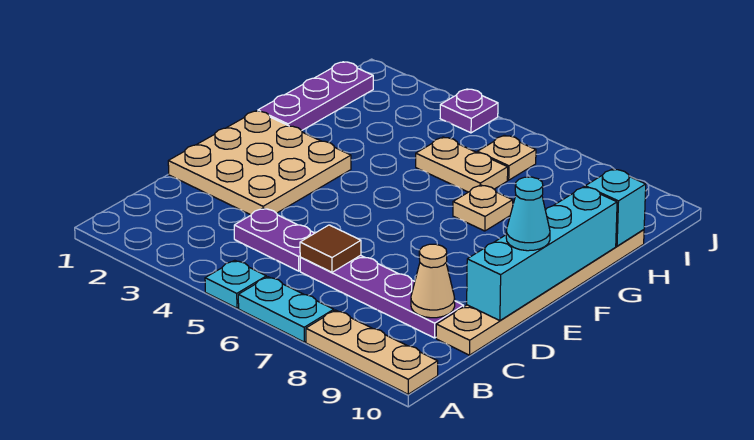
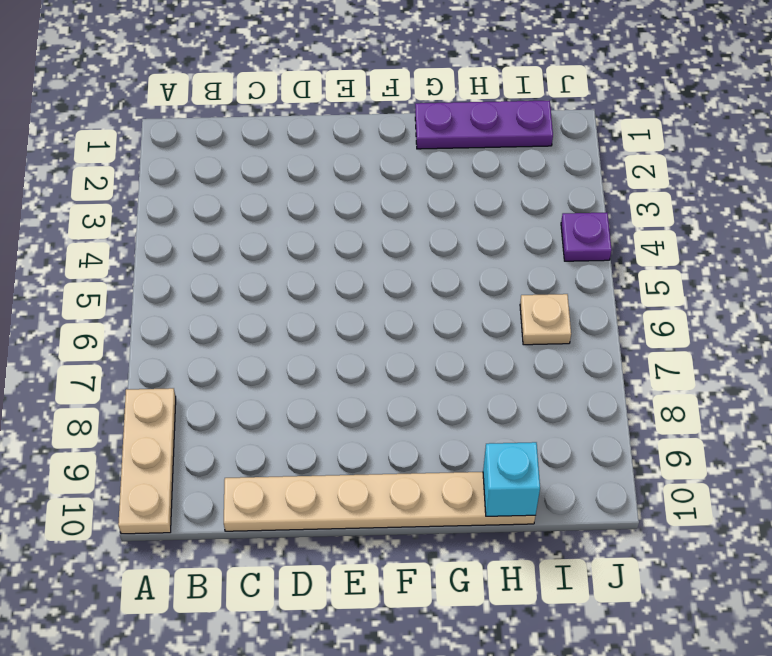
none -> cyan plate A5 level 1
none -> cyan plate A6:A7 level 1
none -> purple plate C4:C5 level 1

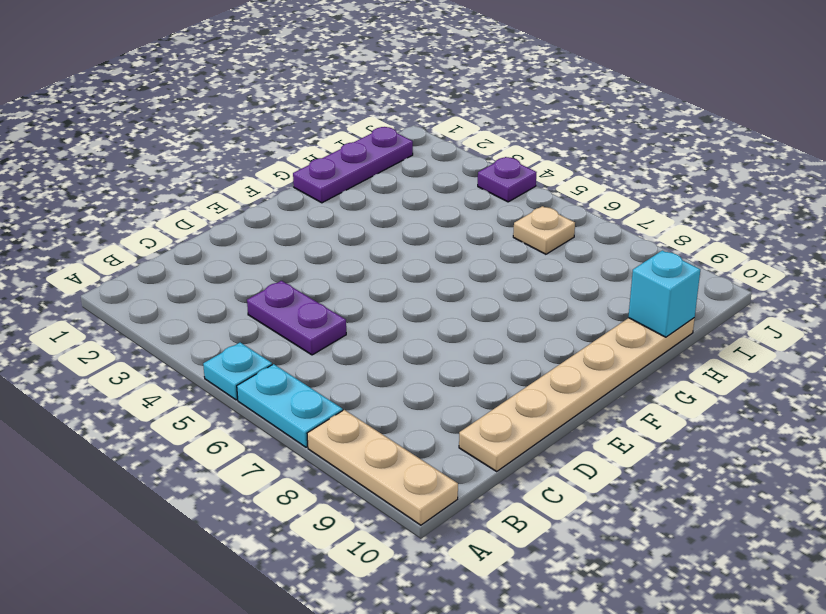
none -> purple plate C6:C9 level 1
none -> tan plate D1:F3 level 1
none -> tan plate G7 level 1

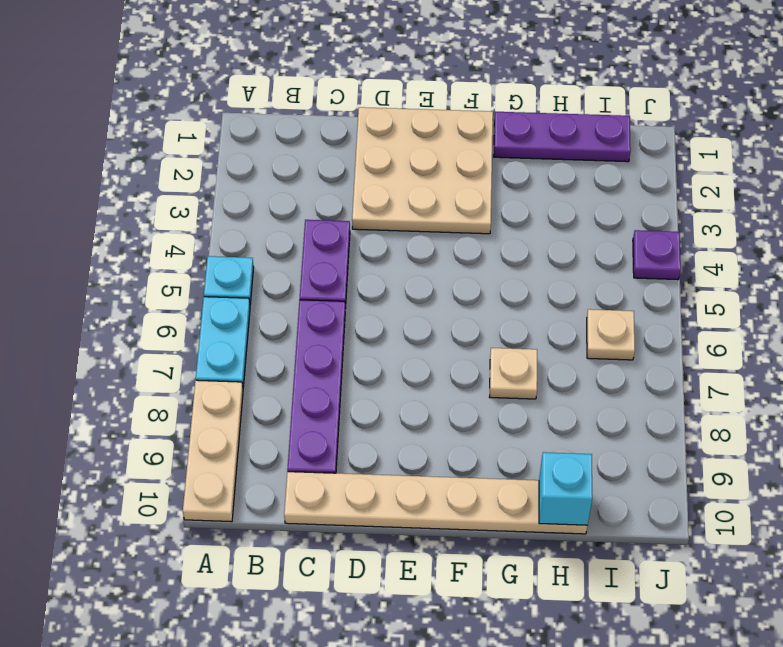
none -> tan plate H5:H6 level 1
none -> brown tile C6 level 2
none -> tan cone C9 level 2

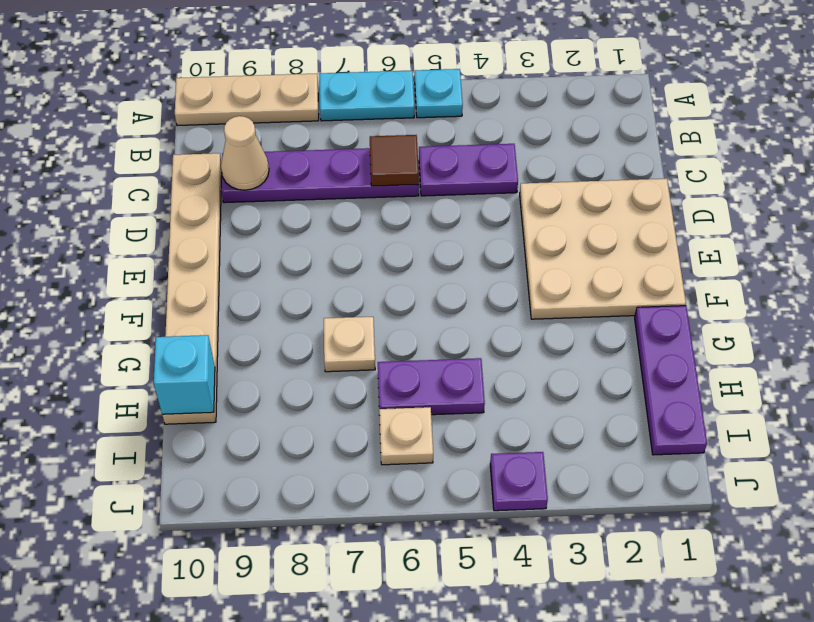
purple plate H5:H6 level 1 -> tan plate H5:H6 level 1
none -> cyan brick D10:G10 level 2
none -> cyan cone E10 level 3

